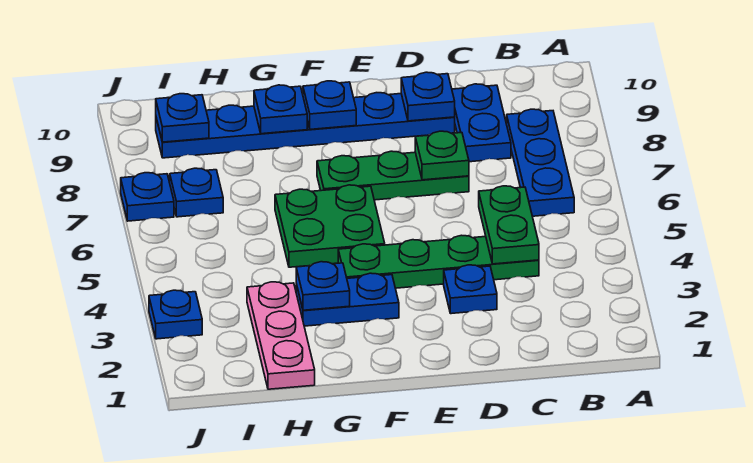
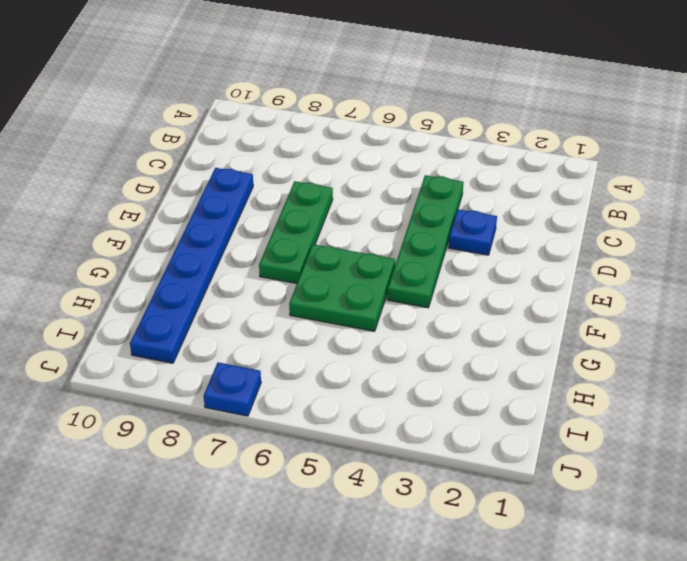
none -> blue plate B6:B8 level 1
none -> blue plate C8:C9 level 1
none -> blue plate F3:G3 level 1

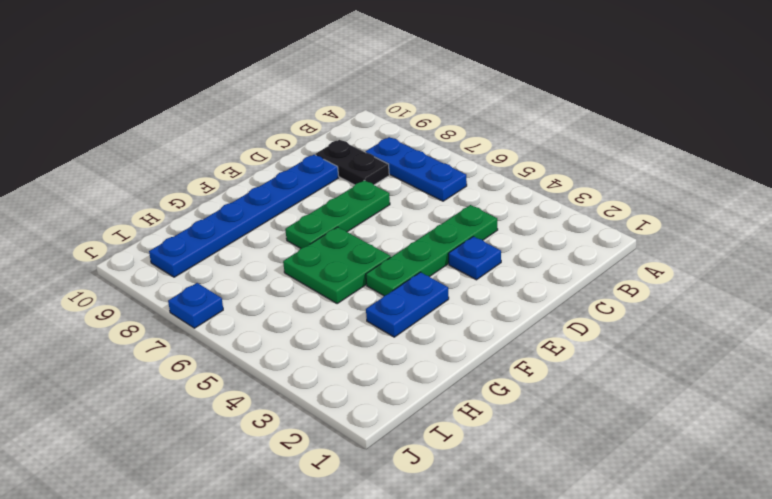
black plate C8:C9 level 1 -> blue plate C8:C9 level 1
none -> pink plate H1:H3 level 1
none -> blue plate I7 level 1
none -> blue plate J3 level 1

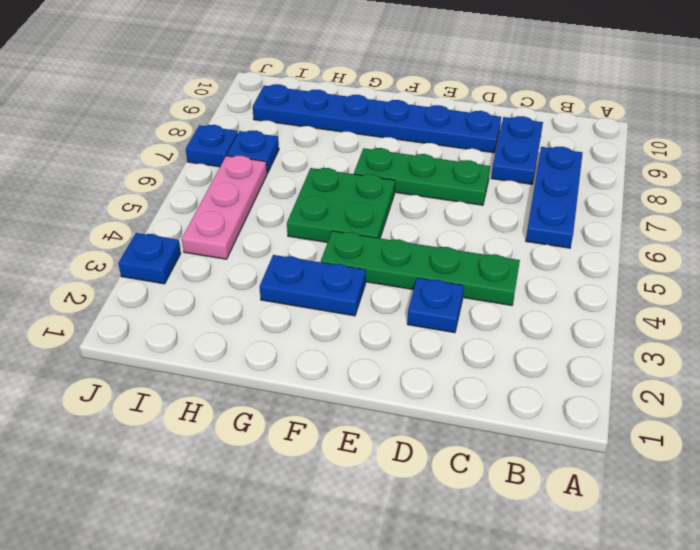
pink plate I4:I6 level 1 -> pink plate H1:H3 level 1
none -> green plate C4:C5 level 2
none -> green plate D7 level 2
none -> blue plate D9 level 2

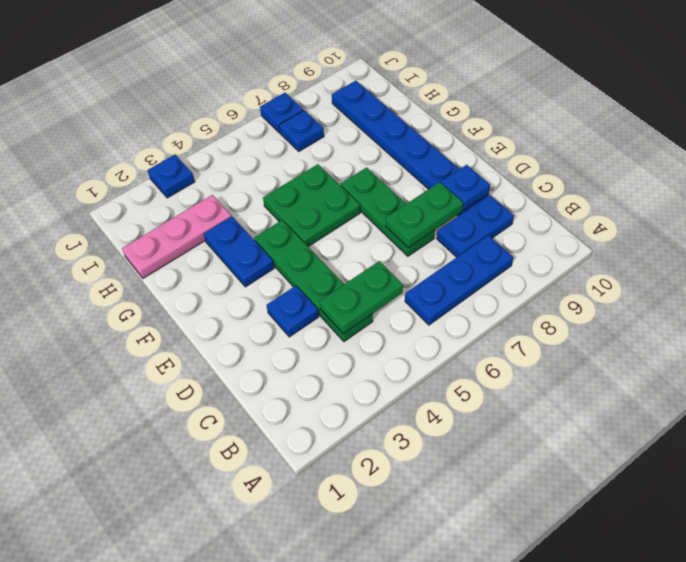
green plate D7:D8 level 2 -> green plate D7 level 2
none -> blue plate F9 level 2
none -> blue plate G3 level 2
none -> blue plate G9 level 2

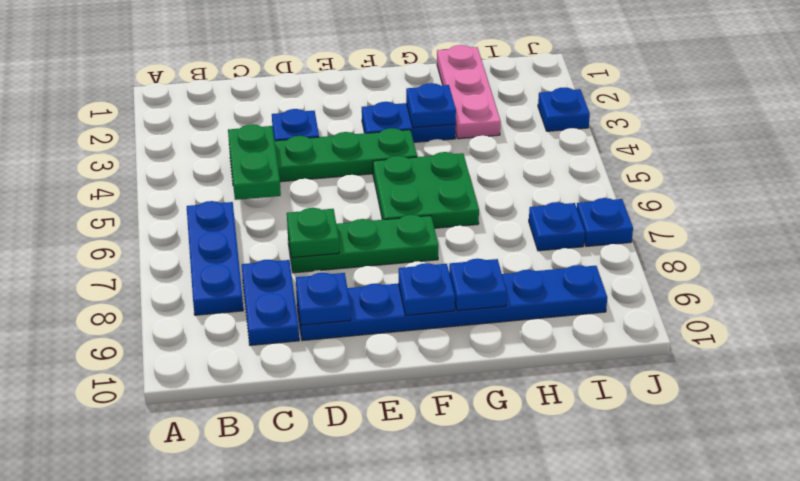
none -> blue plate I9 level 2

